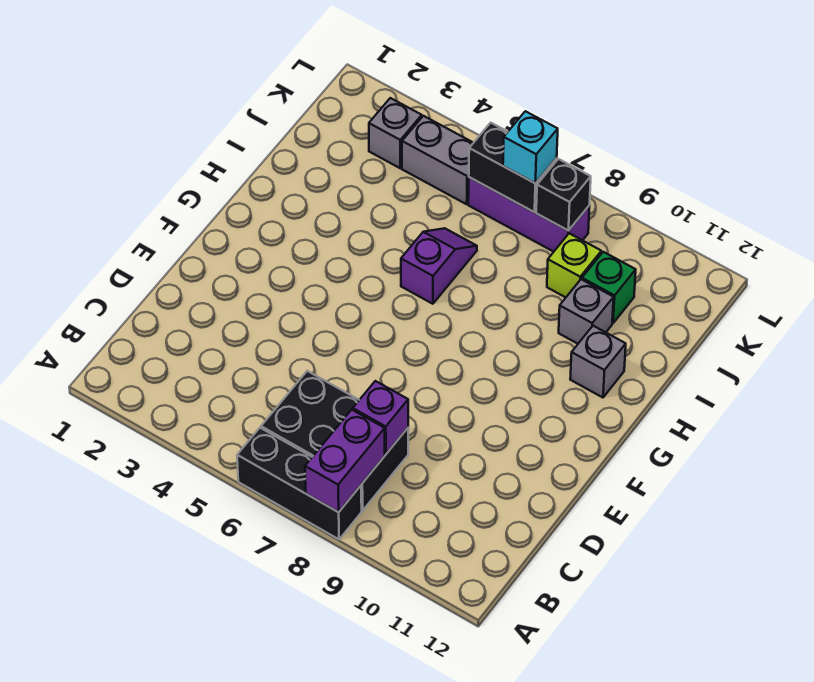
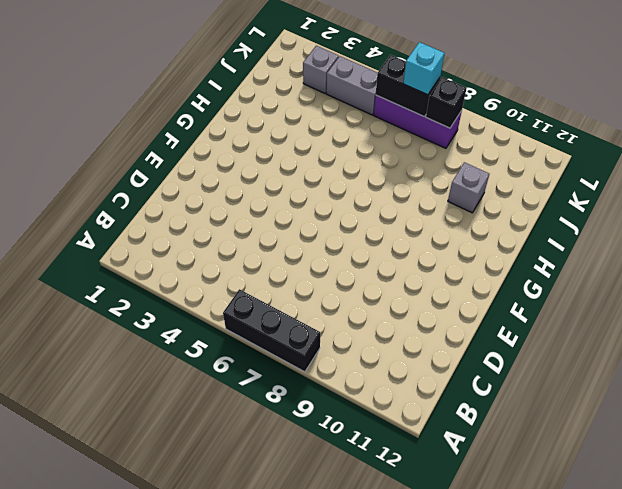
none -> black brick B6:C8 level 1
none -> purple slope H6:I6 level 1 top H
none -> grey brick H11 level 1

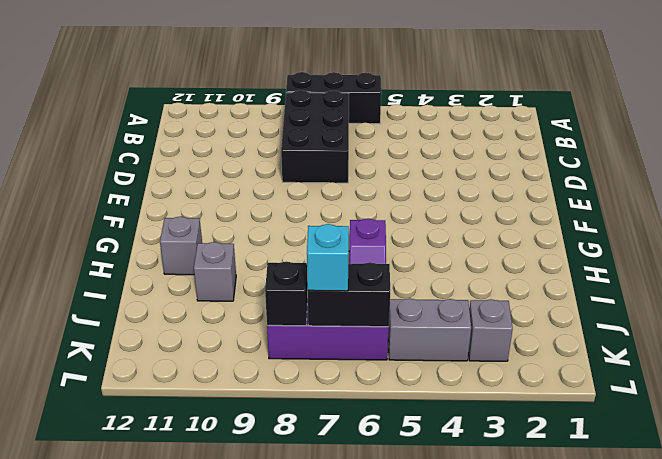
black brick B7:D8 level 1 -> black brick B6:C8 level 1
none -> lime brick J9 level 1
none -> green brick J10 level 1
none -> purple brick A8:B8 level 2

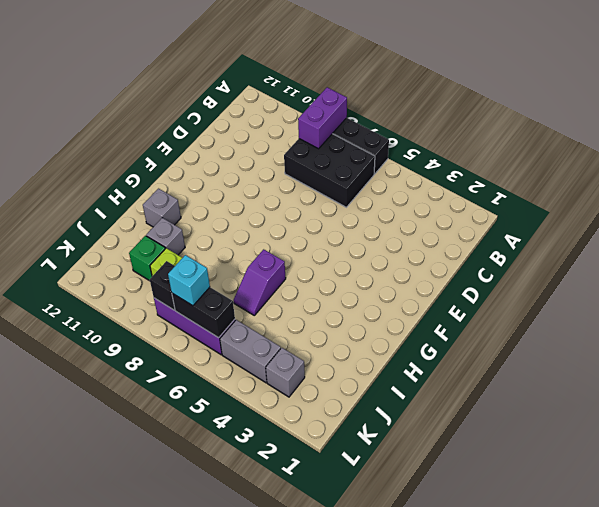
none -> purple brick C8 level 2

